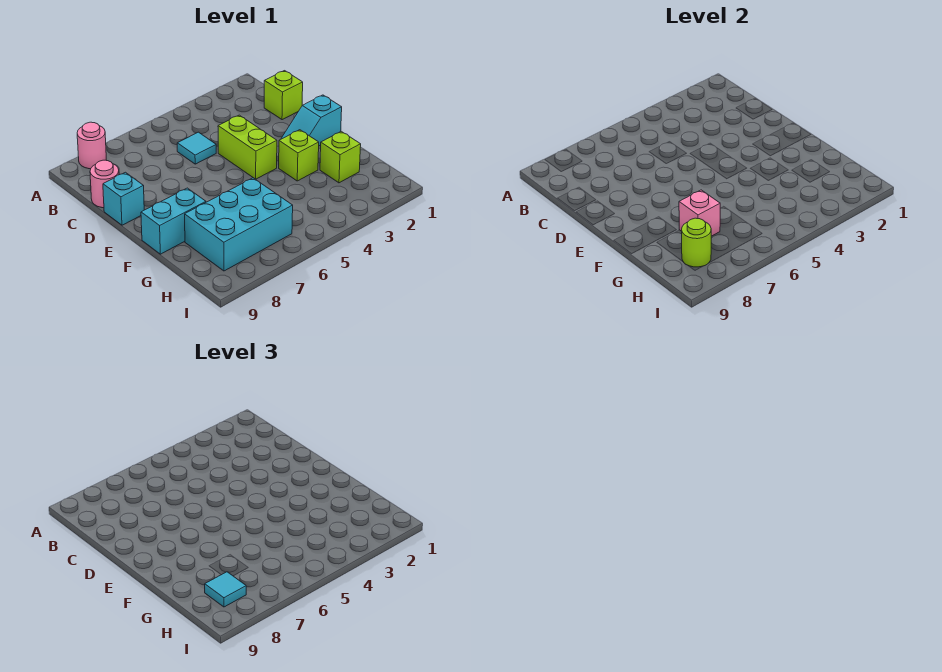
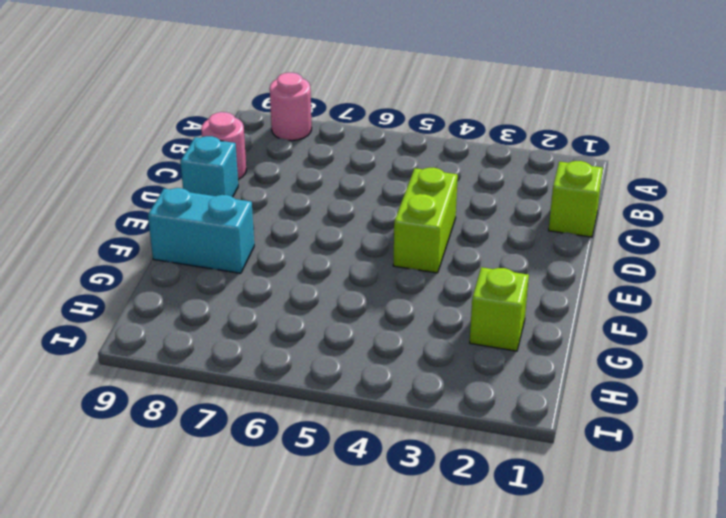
none -> cyan tile C5 level 1
none -> cyan slope E1:E2 level 1 top 1
none -> lime brick F3 level 1

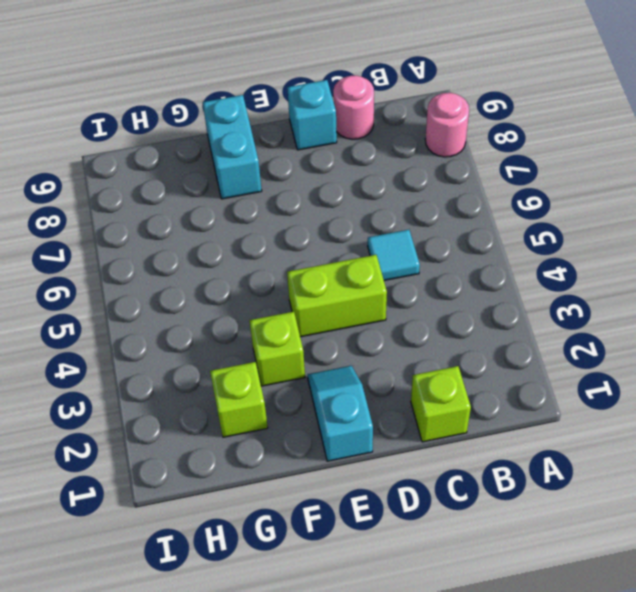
none -> cyan brick G6:H8 level 1
none -> pink brick G7 level 2
none -> lime round brick H8 level 2

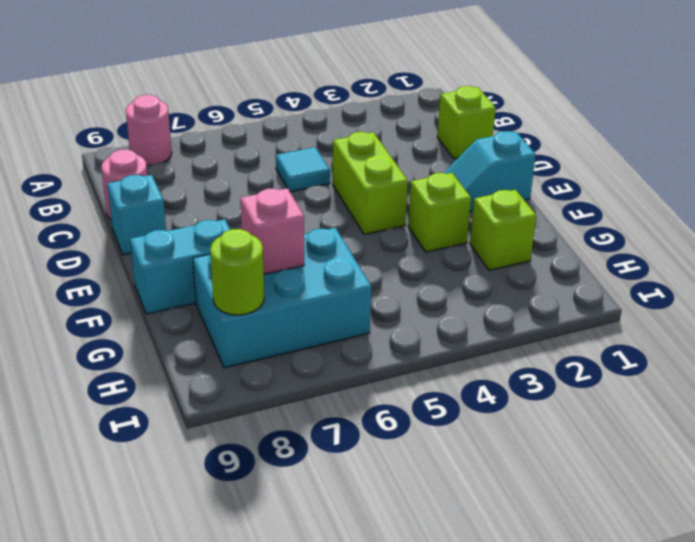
none -> cyan tile H8 level 3

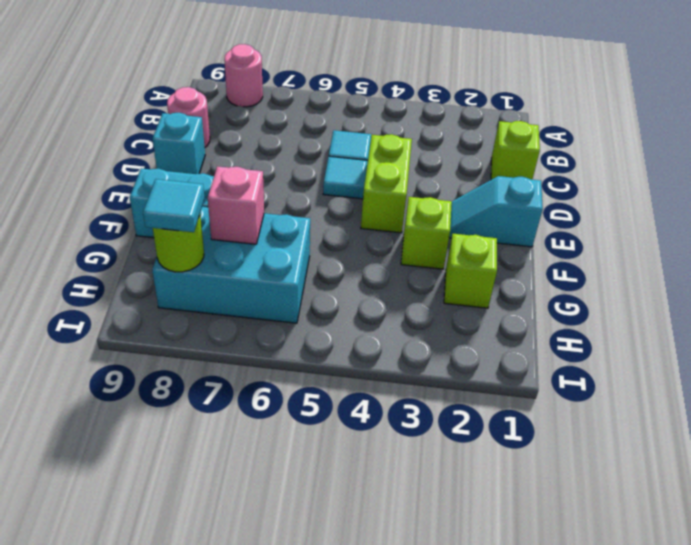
cyan tile D5 level 1 -> none

